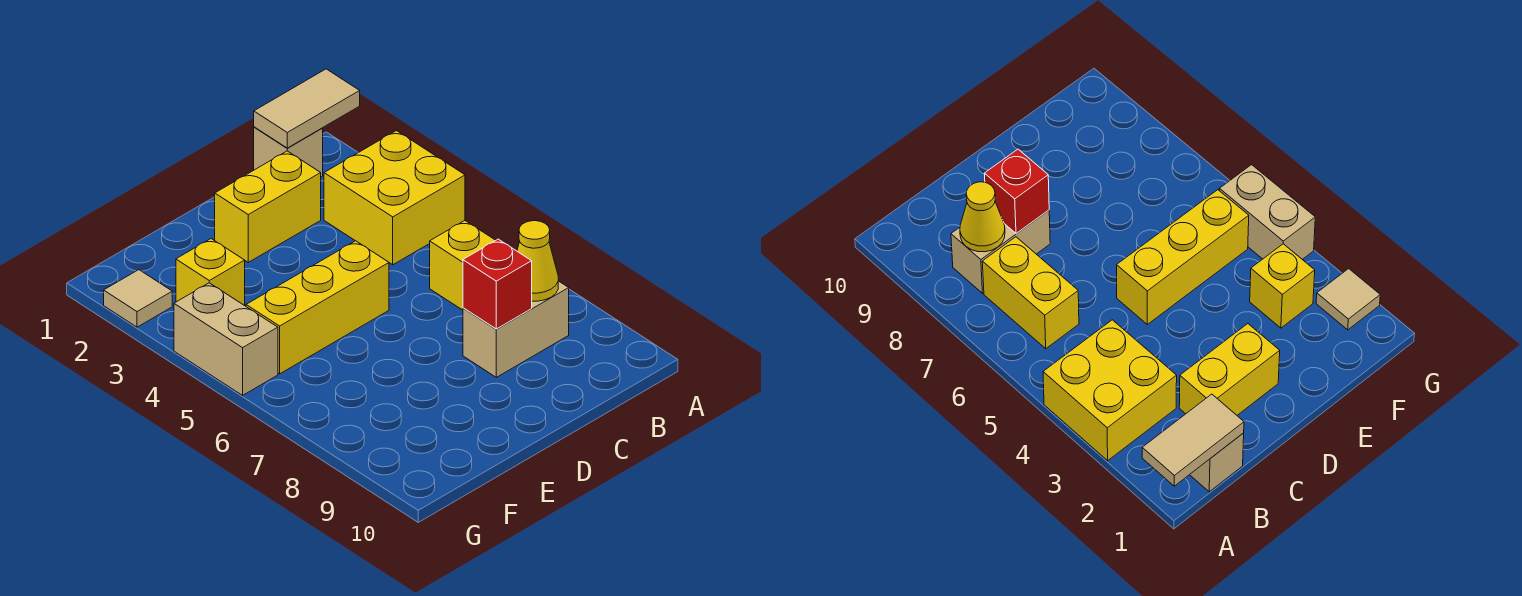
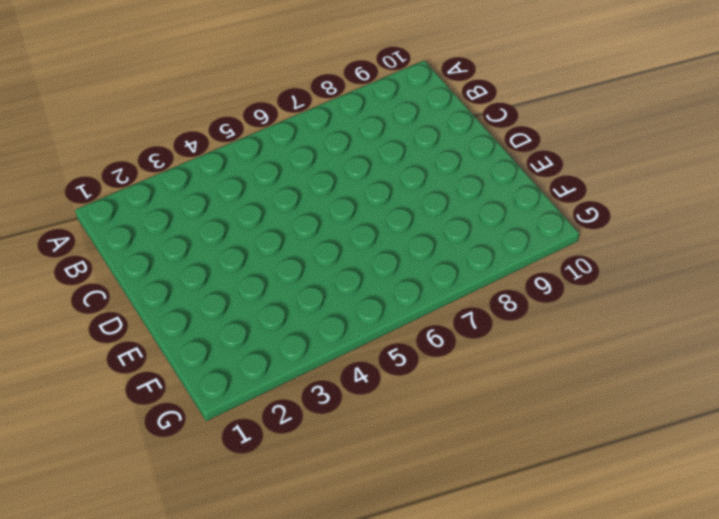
none -> yellow brick A3:B4 level 1
none -> tan brick B1 level 1
none -> yellow brick B6:B7 level 1

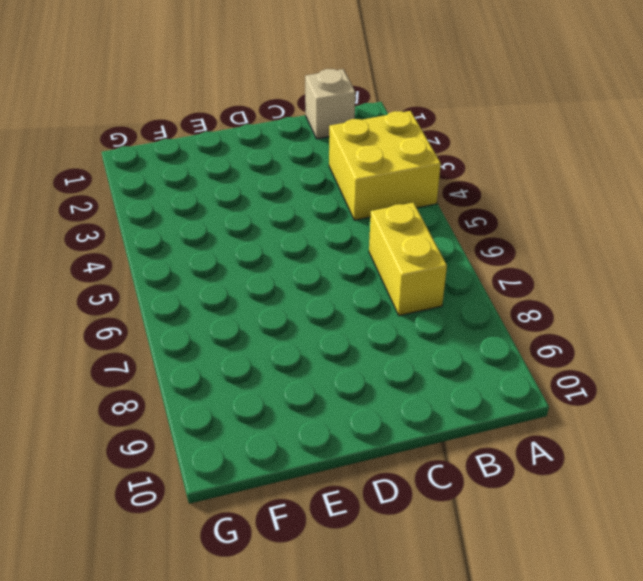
none -> tan brick B8:C8 level 1
none -> yellow brick C2:D2 level 1
none -> yellow brick D5:F5 level 1

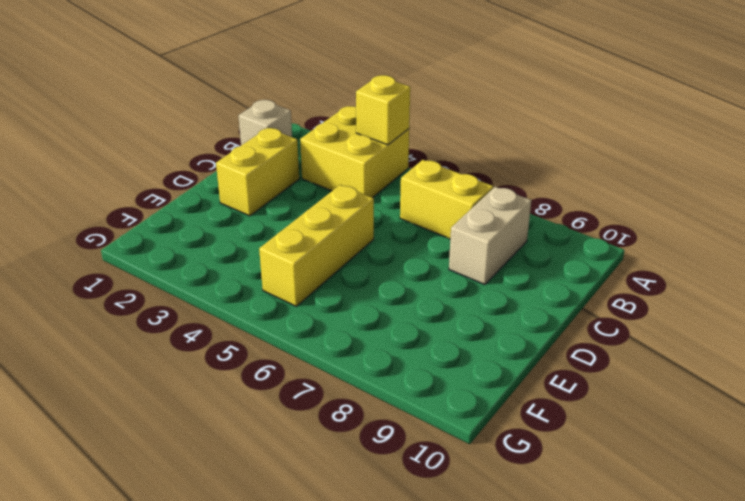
yellow brick A4 level 2 -> yellow brick F3 level 1
none -> tan tile G2 level 1
none -> tan brick G4:G5 level 1
none -> tan tile A1:B1 level 2

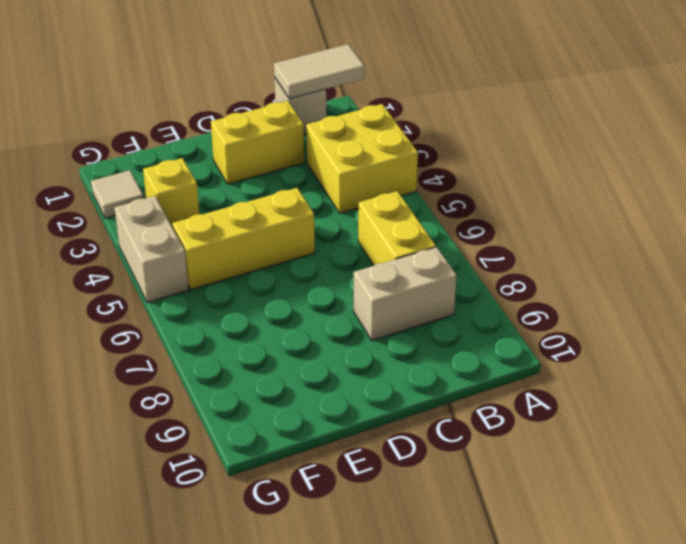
none -> yellow cone B8 level 2
none -> red brick C8 level 2

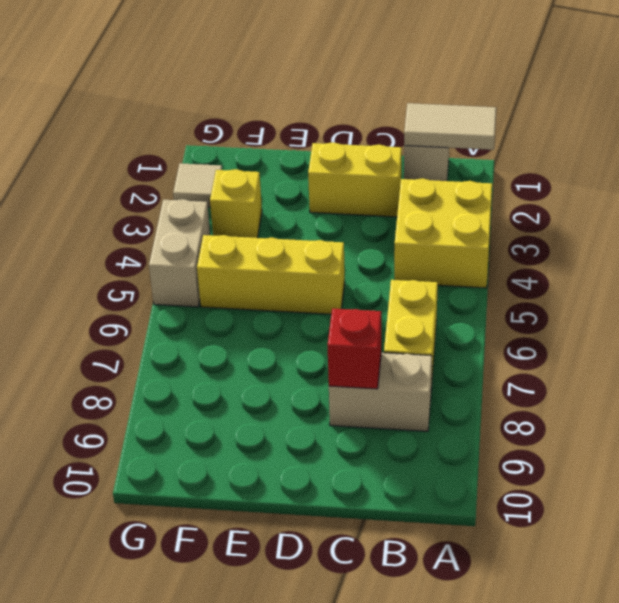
none -> yellow cone B8 level 2

